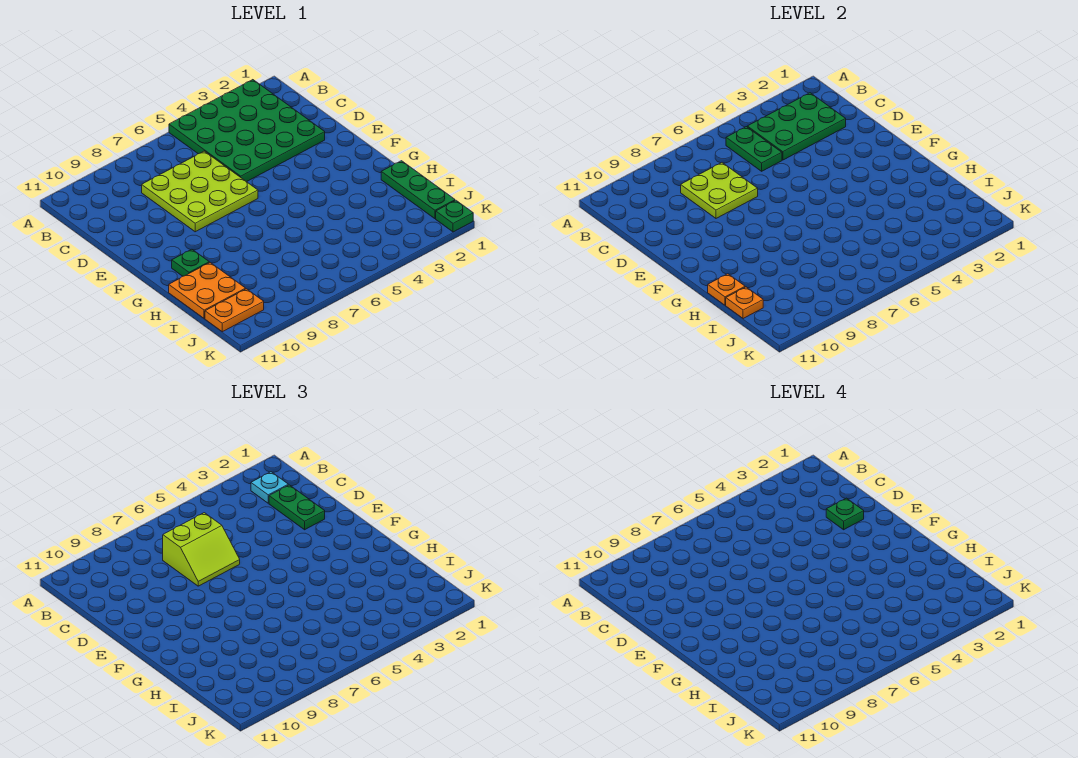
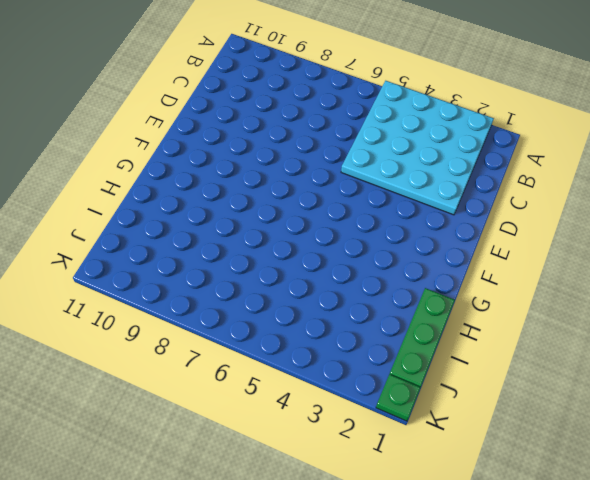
cyan plate A2:D5 level 1 -> green plate A2:D5 level 1
none -> lime plate C6:E8 level 1
none -> green plate G10 level 1
none -> orange plate H10:I11 level 1

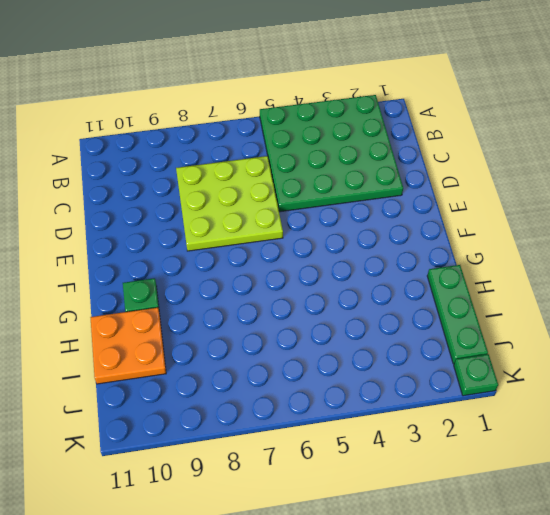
none -> orange plate J10:J11 level 1
none -> green plate B2:C4 level 2
none -> green plate B5:C5 level 2

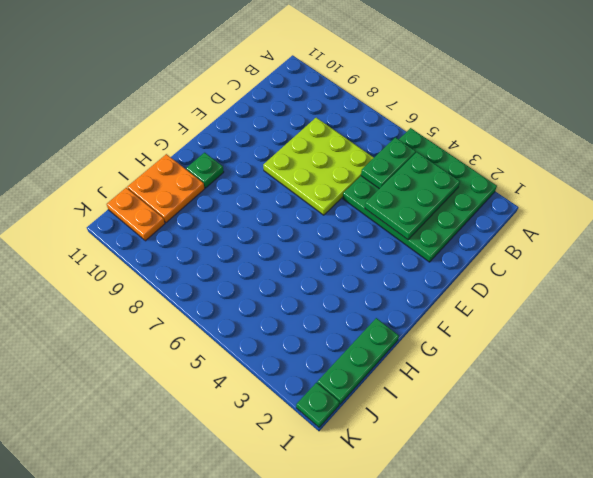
green plate B3:D4 level 2 -> green plate B2:C4 level 2
none -> lime plate C7:D8 level 2
none -> orange plate H11 level 2
none -> orange plate I11 level 2

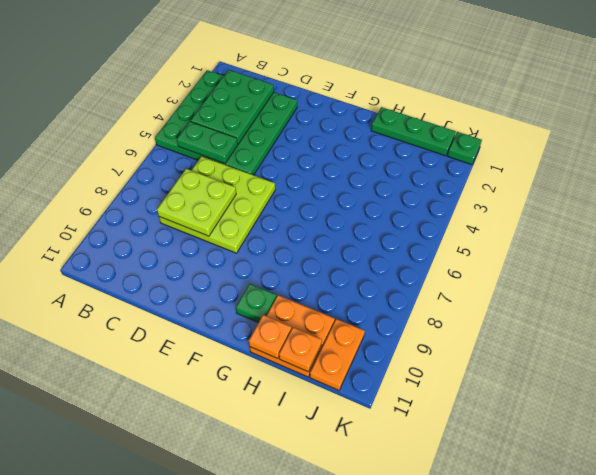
none -> cyan plate B2 level 3
none -> green plate C2:D2 level 3
none -> lime slope C6:D7 level 3 top C

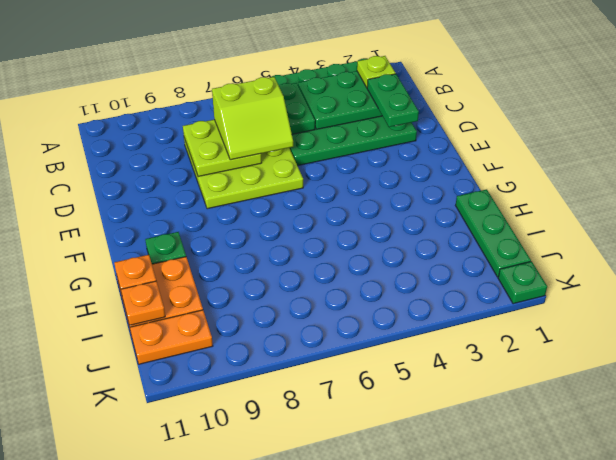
lime plate B2 level 3 -> cyan plate B2 level 3
none -> green plate D2 level 4

